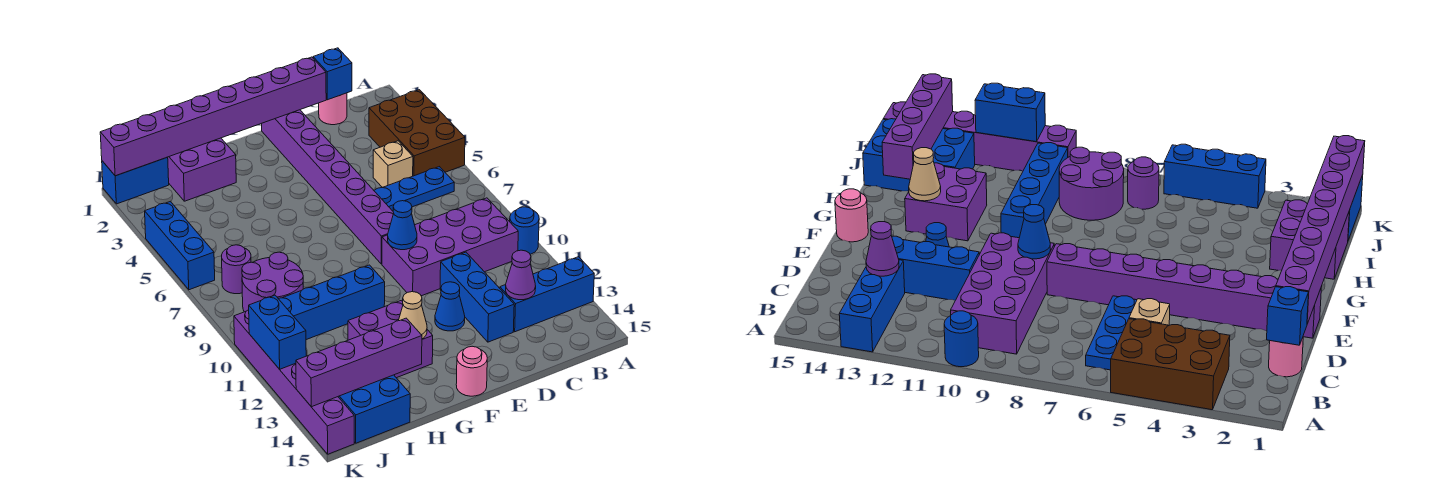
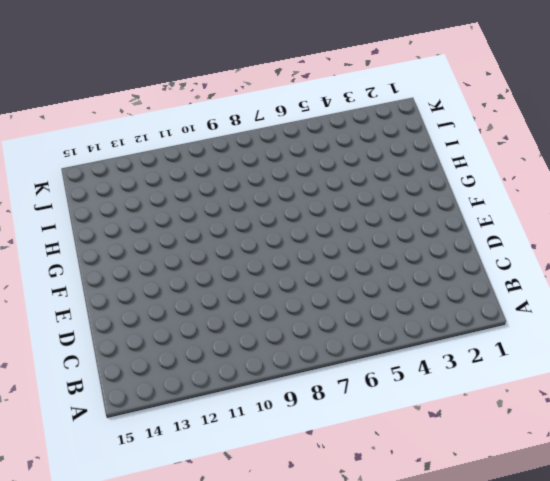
none -> brown brick A3:B5 level 1
none -> blue round brick A10 level 1
none -> blue brick A13:C13 level 1

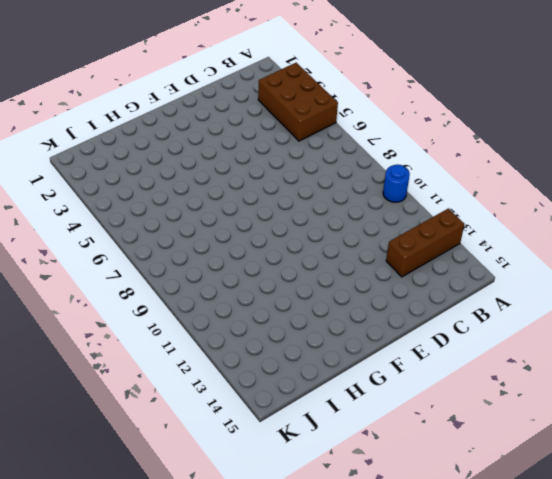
brown brick A13:C13 level 1 -> blue brick A13:C13 level 1
none -> blue plate B6:D6 level 1
none -> purple brick B9:E10 level 1
none -> pink round brick C1 level 1

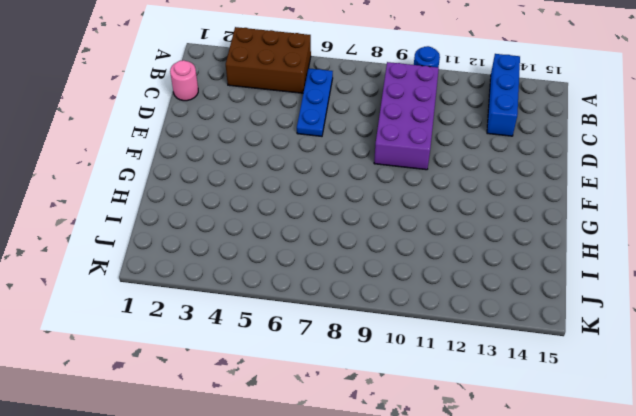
none -> tan brick C5 level 1
none -> blue brick D11:D13 level 1
none -> purple brick E1:E8 level 1

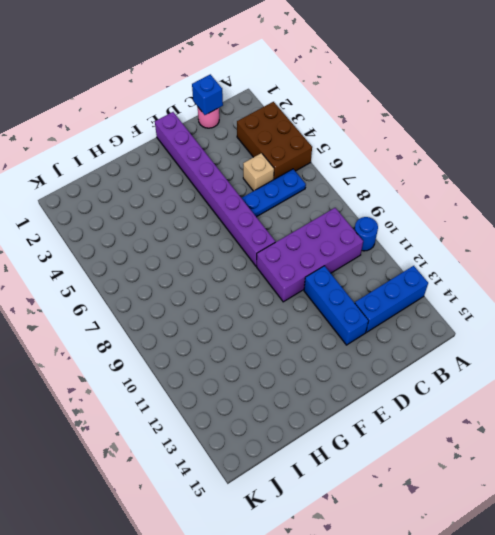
none -> blue cone E12 level 1
none -> pink round brick F15 level 1
none -> blue brick G10:J10 level 1

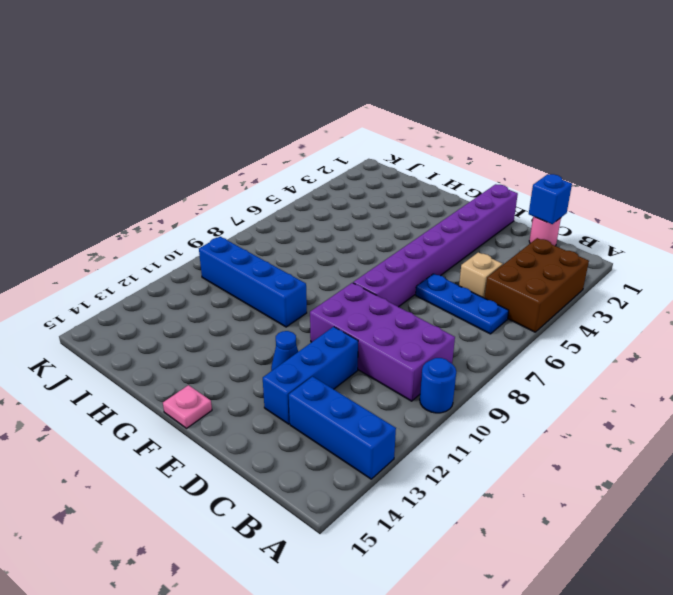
pink plate F15 level 1 -> pink round brick F15 level 1
none -> purple brick G12:H13 level 1
none -> purple brick H1:I2 level 1
none -> purple round brick I8:J9 level 1

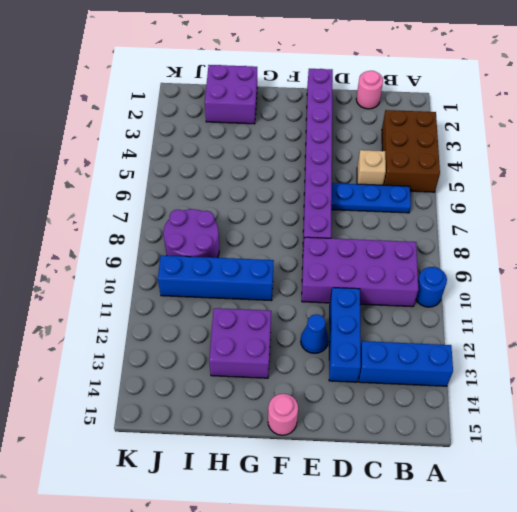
none -> blue brick I13:J15 level 1
none -> blue brick J1:K1 level 1
none -> purple round brick J7 level 1

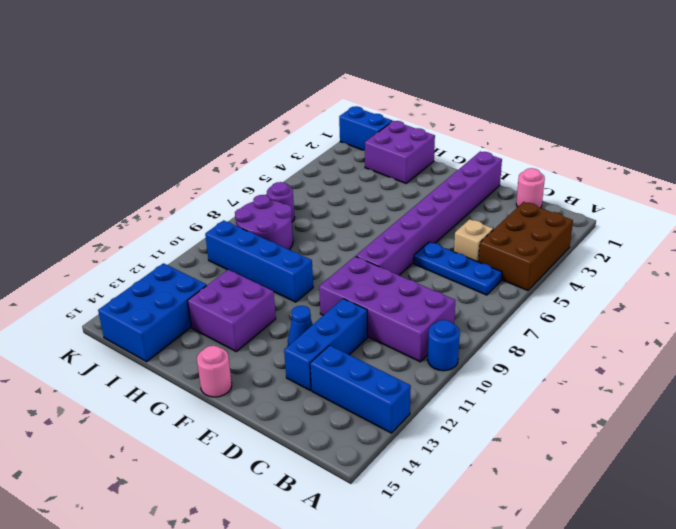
none -> blue brick K4:K6 level 1
none -> purple brick K10:K15 level 1
none -> blue brick C1 level 2

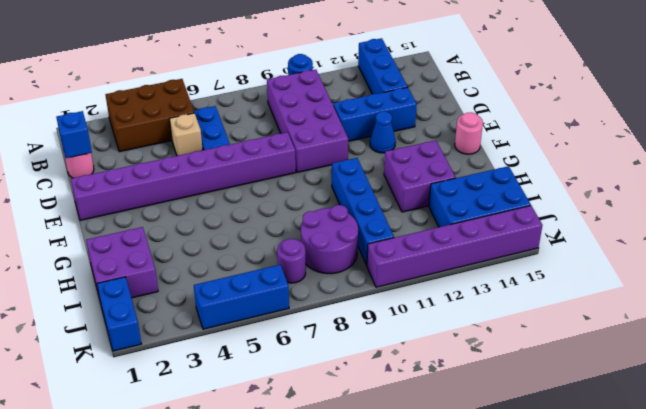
none -> purple cone C13 level 2
none -> purple brick D1:K1 level 2
none -> blue cone E9 level 2

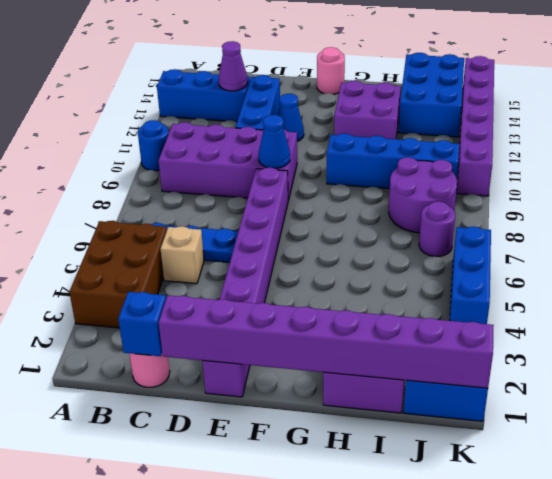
none -> tan cone G13 level 2
none -> purple brick H14:K14 level 2
none -> blue brick K11:K12 level 2

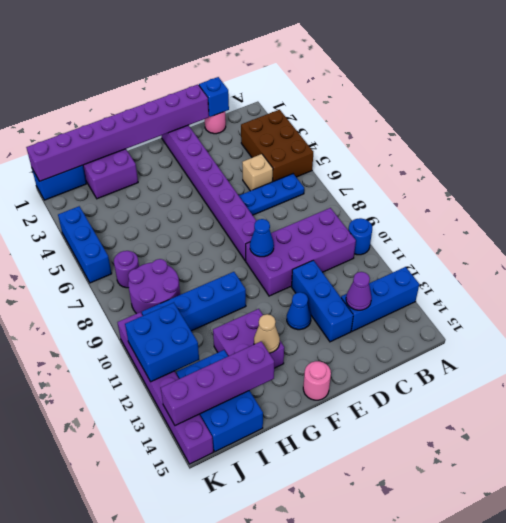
blue brick J11:K12 level 2 -> blue brick K11:K12 level 2

